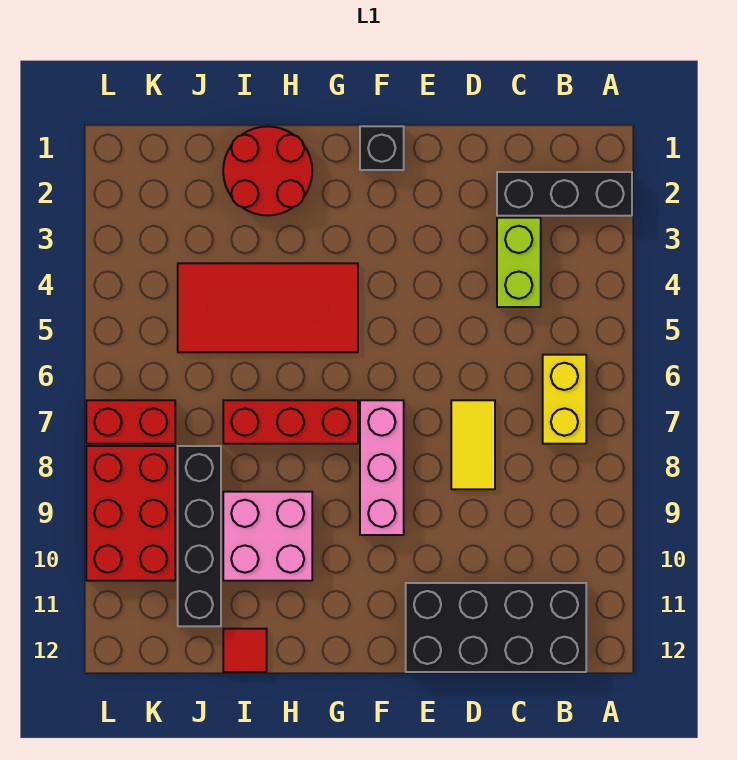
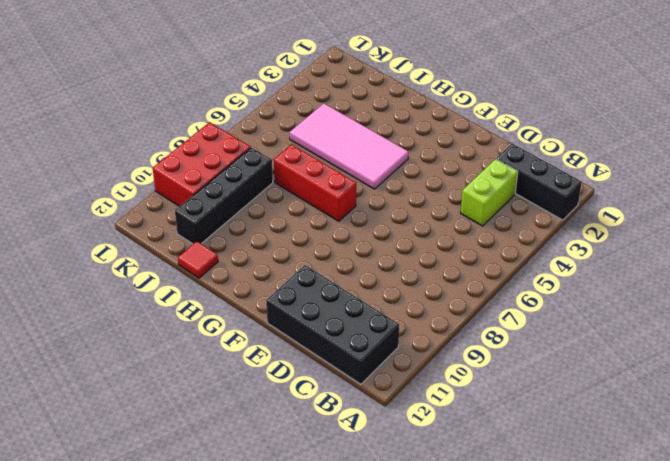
pink tile G4:J5 level 1 -> red tile G4:J5 level 1
none -> yellow brick B6:B7 level 1
none -> yellow tile D7:D8 level 1
none -> black brick F1 level 1

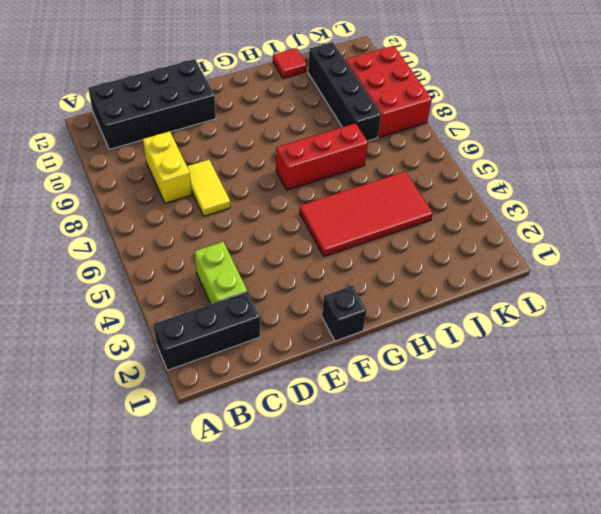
yellow brick C8:C9 level 1 -> yellow brick B6:B7 level 1
none -> pink brick F7:F9 level 1
none -> red round brick H1:I2 level 1
none -> pink brick H9:I10 level 1

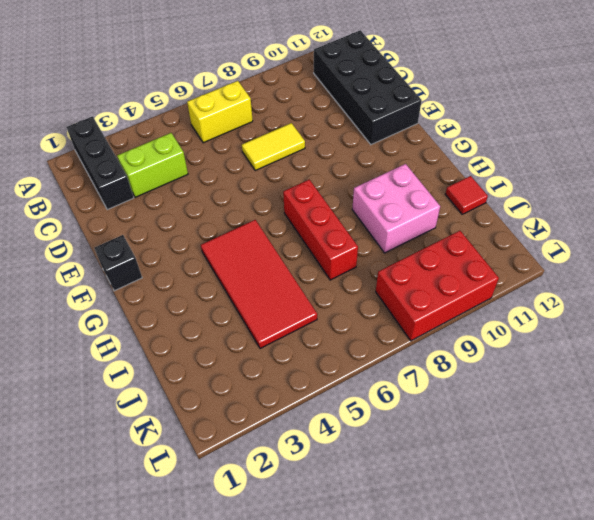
none -> pink brick F7:F9 level 1
none -> red round brick H1:I2 level 1
none -> black brick J8:J11 level 1

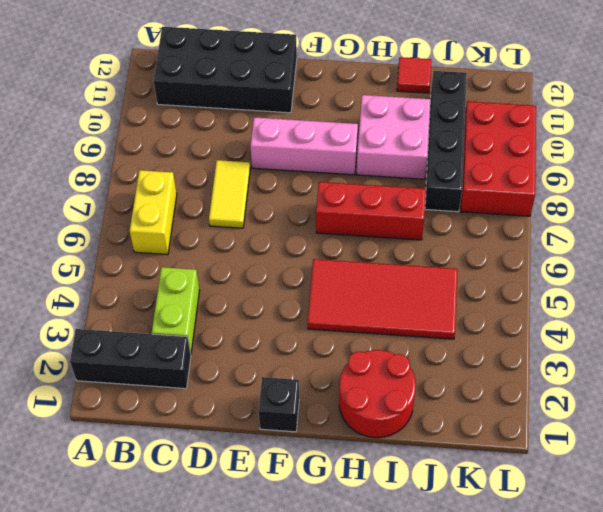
pink brick E9:G9 level 1 -> pink brick F7:F9 level 1
none -> red brick K7:L7 level 1

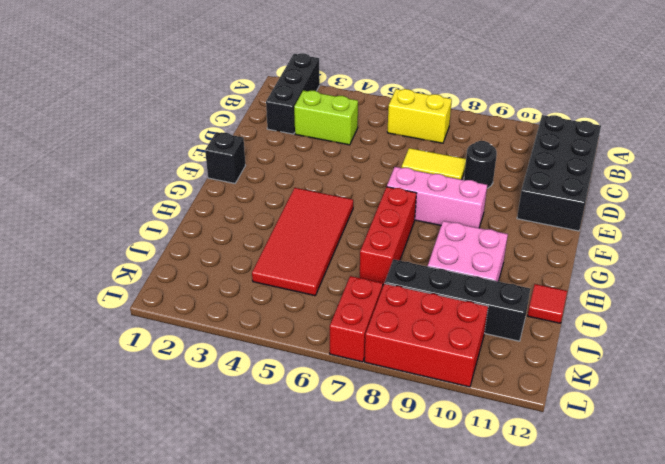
black round brick D9 level 1 -> none
none -> red round brick H1:I2 level 1

